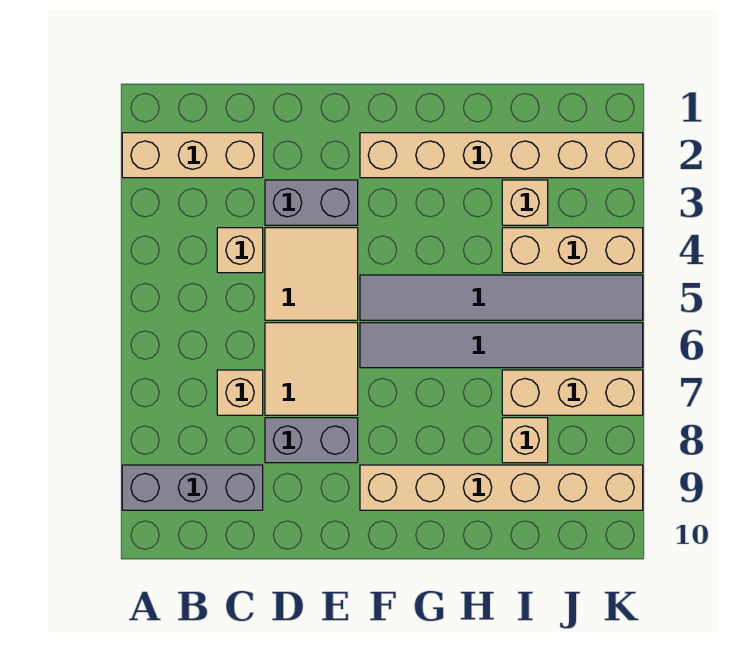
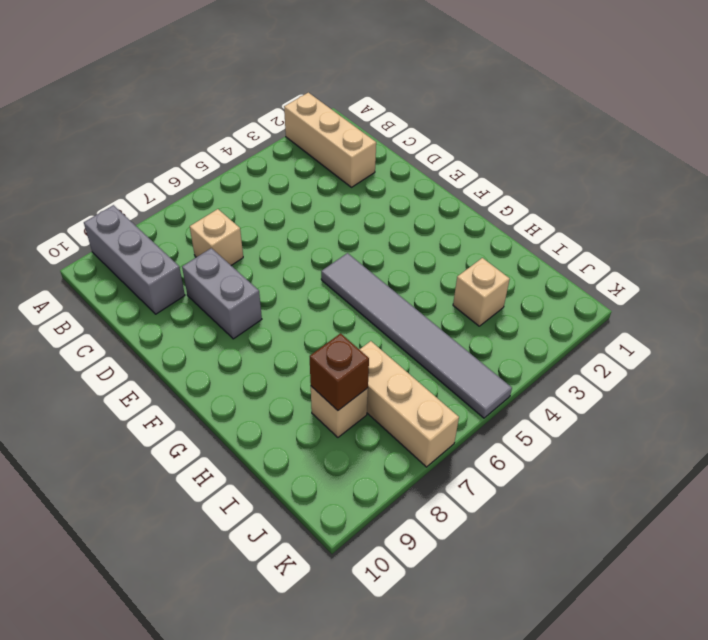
brown brick I8 level 2 -> none
none -> tan brick C4 level 1
none -> grey brick D3:E3 level 1
none -> tan tile D4:E5 level 1

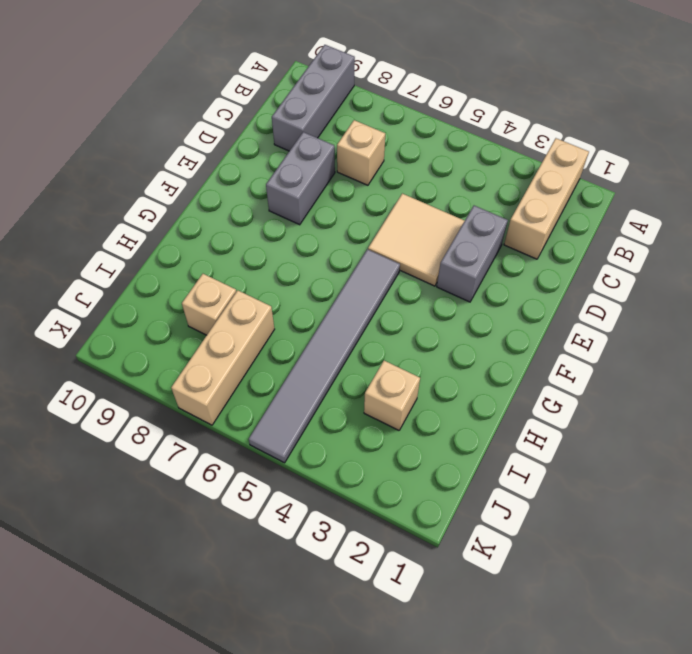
none -> tan brick C4 level 1
none -> tan tile D6:E7 level 1
none -> tan brick F2:K2 level 1

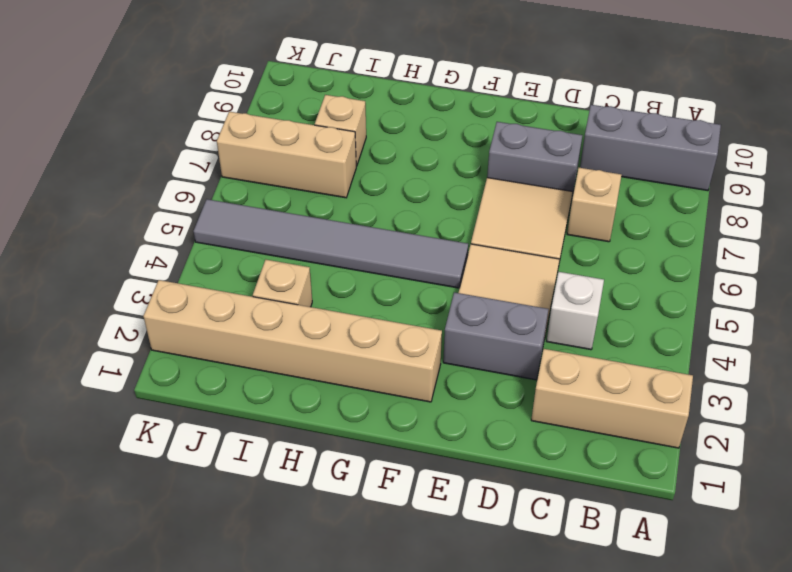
white brick C4 level 1 -> tan brick C4 level 1
none -> grey tile F6:K6 level 1
none -> tan brick F9:K9 level 1
none -> tan brick I4:K4 level 1

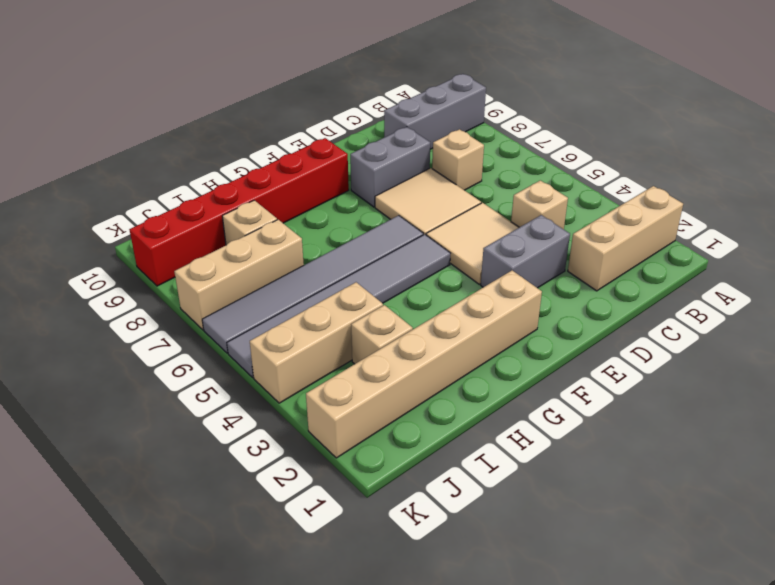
red brick F9:K9 level 1 -> tan brick F9:K9 level 1

